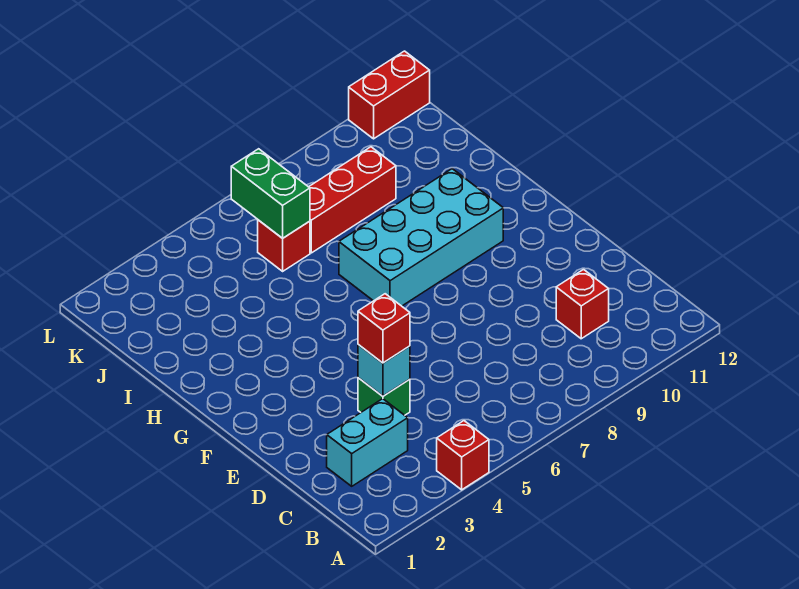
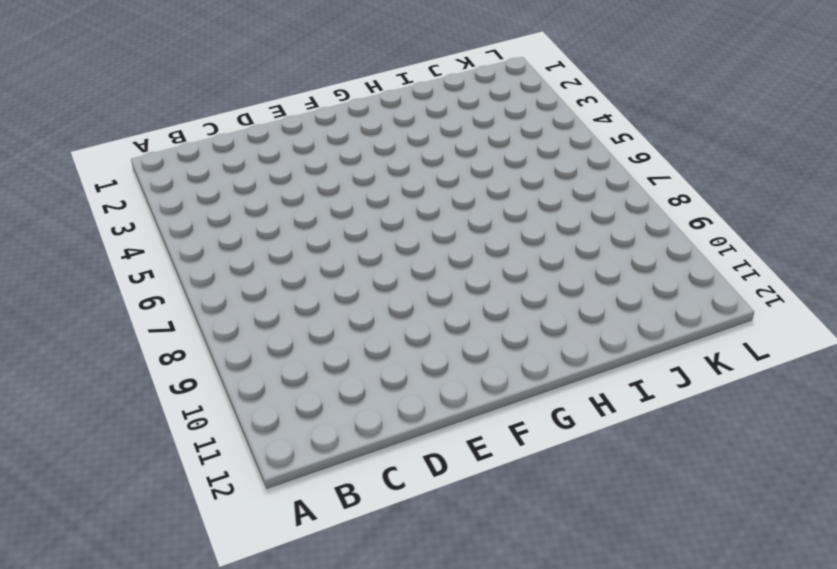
none -> red brick A4 level 1
none -> cyan brick C2:C3 level 1

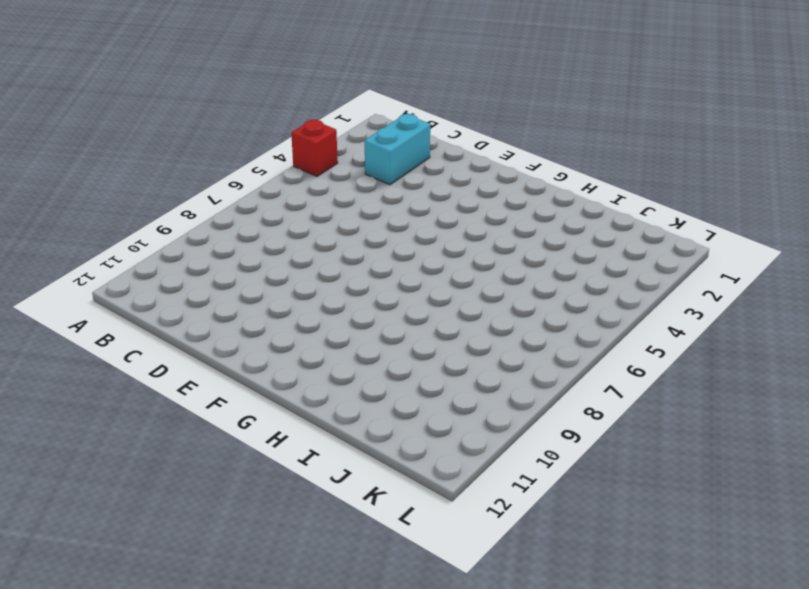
none -> red brick C10 level 1
none -> green brick D4 level 1

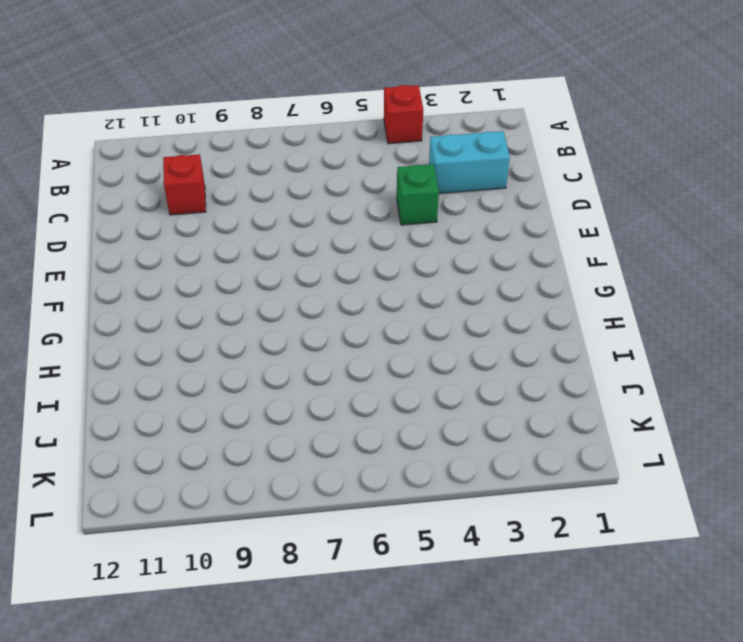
none -> cyan brick G7:H10 level 1
none -> red brick J6 level 1

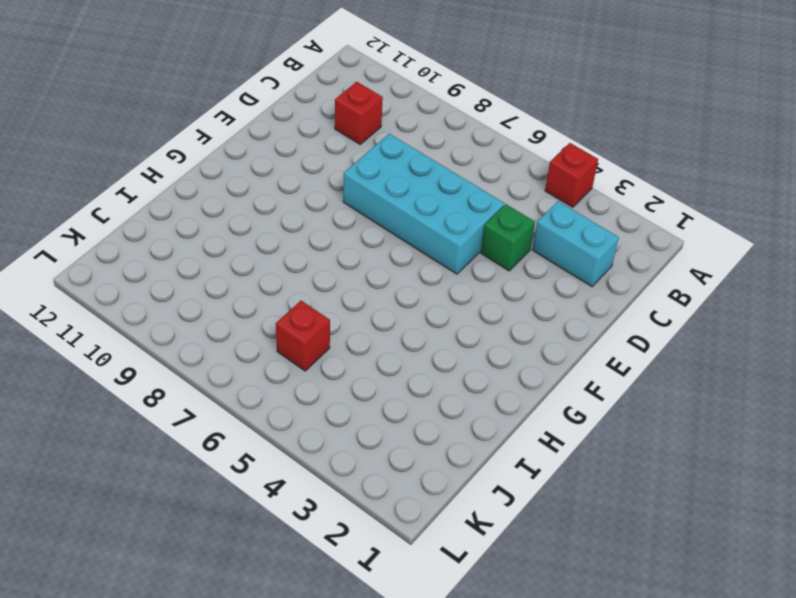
cyan brick D5:E8 level 1 -> cyan brick G7:H10 level 1
none -> red brick J7:J9 level 1
none -> red brick L11:L12 level 1

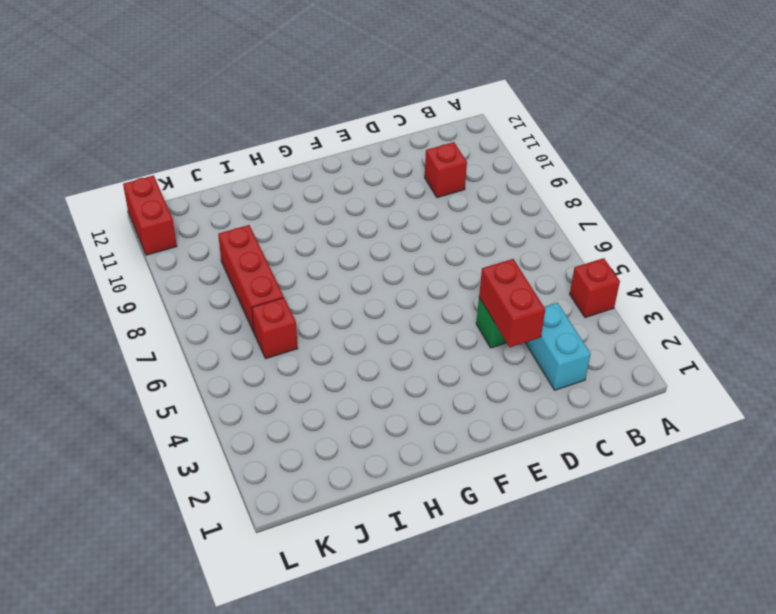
red brick D3:D4 level 2 -> cyan brick D4 level 2
none -> cyan brick G7:H10 level 1
none -> green brick J6:K6 level 2

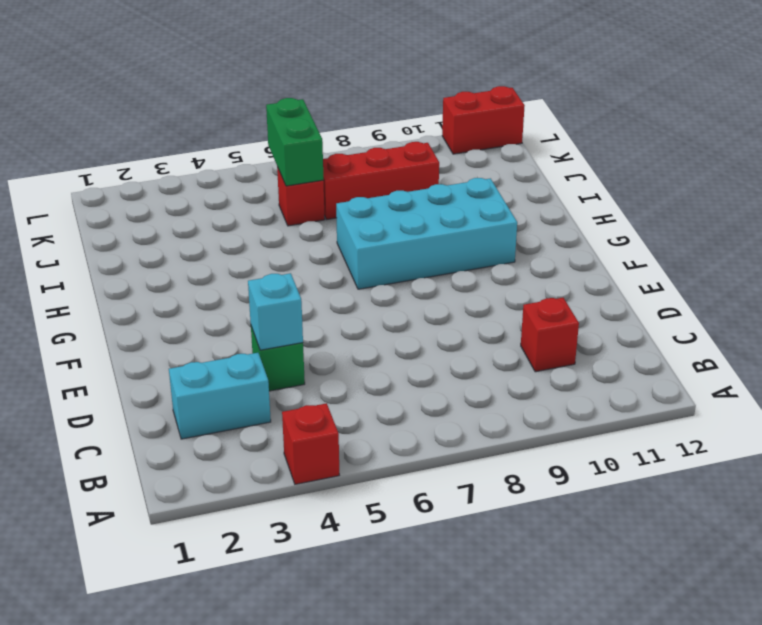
none -> red brick D4 level 3

